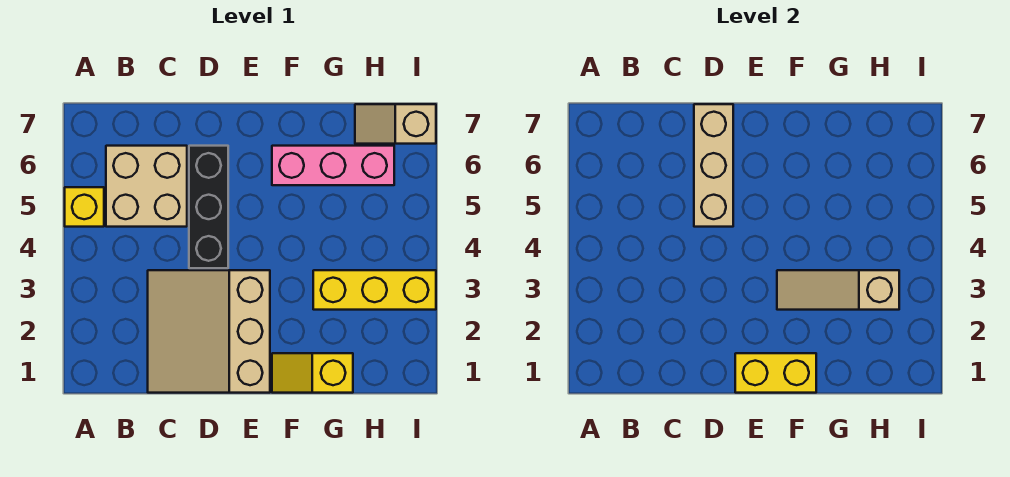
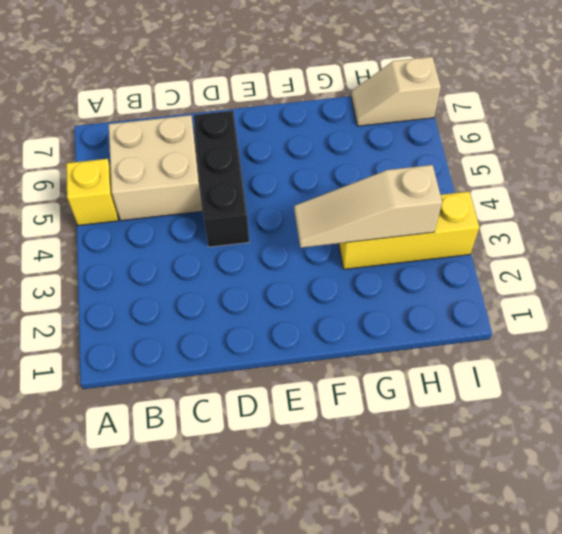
none -> tan slope C1:E3 level 1 top E
none -> yellow slope F1:G1 level 1 top G

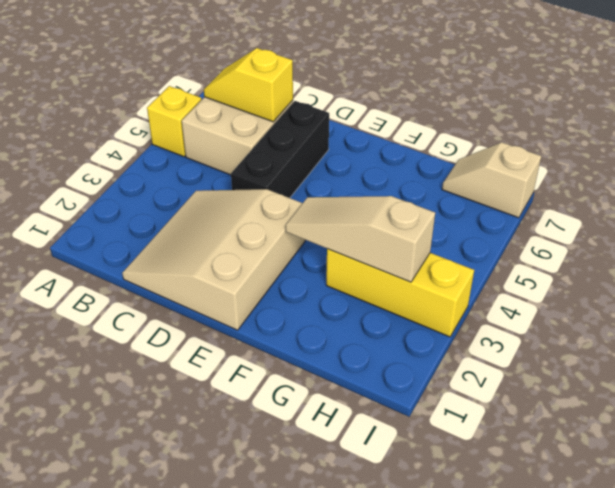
yellow slope B6:C6 level 2 top C -> yellow slope F1:G1 level 1 top G
none -> pink brick F6:H6 level 1
none -> tan brick D5:D7 level 2

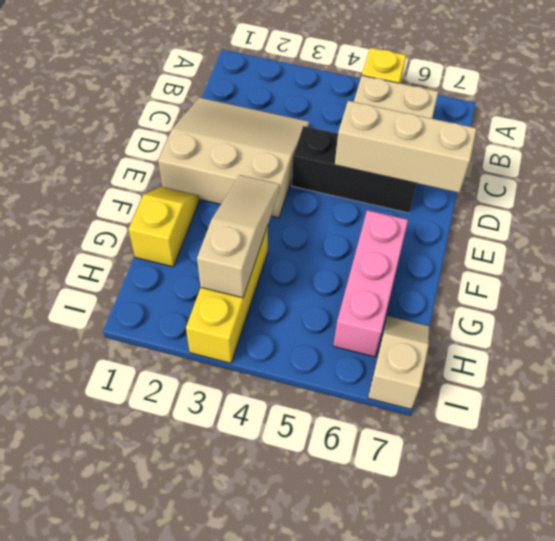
none -> yellow brick E1:F1 level 2

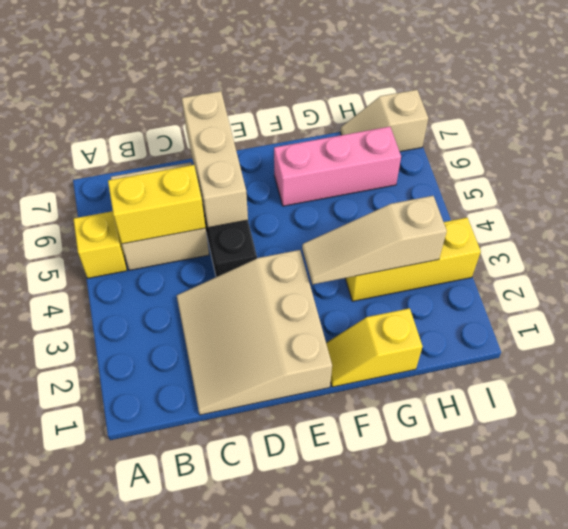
yellow brick B5:C5 level 2 -> yellow brick E1:F1 level 2

